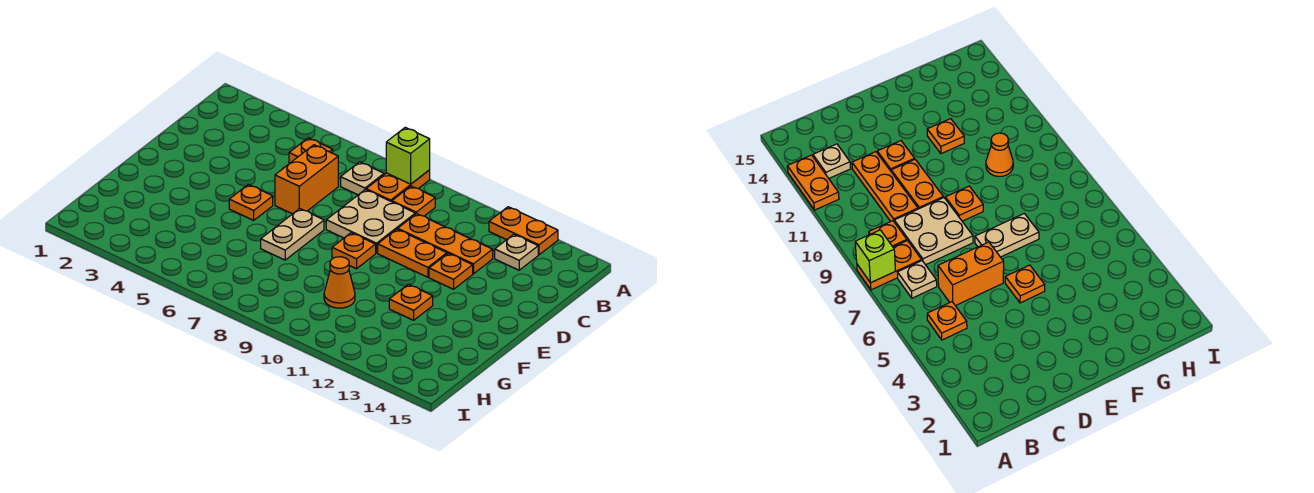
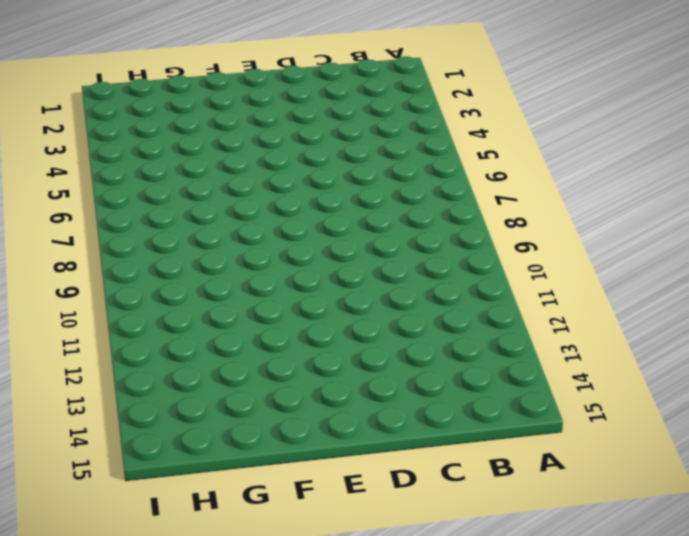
none -> orange plate A8:B8 level 1
none -> orange plate A12:A13 level 1
none -> orange plate B5 level 1

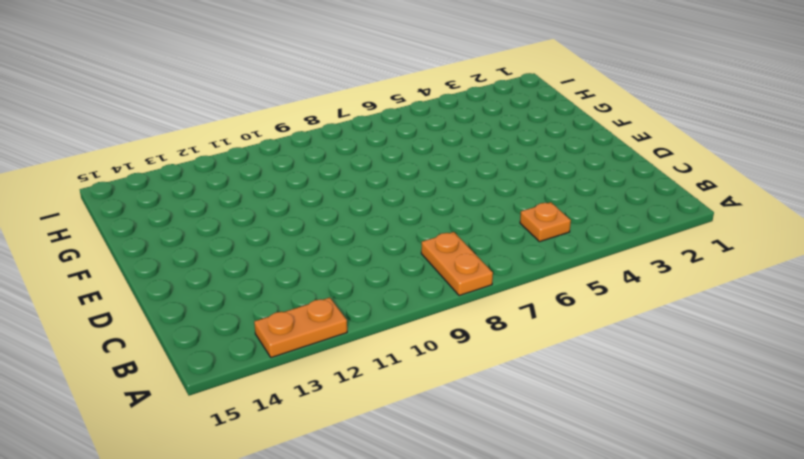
none -> tan plate B7 level 1
none -> orange plate B9 level 1
none -> tan plate B13 level 1

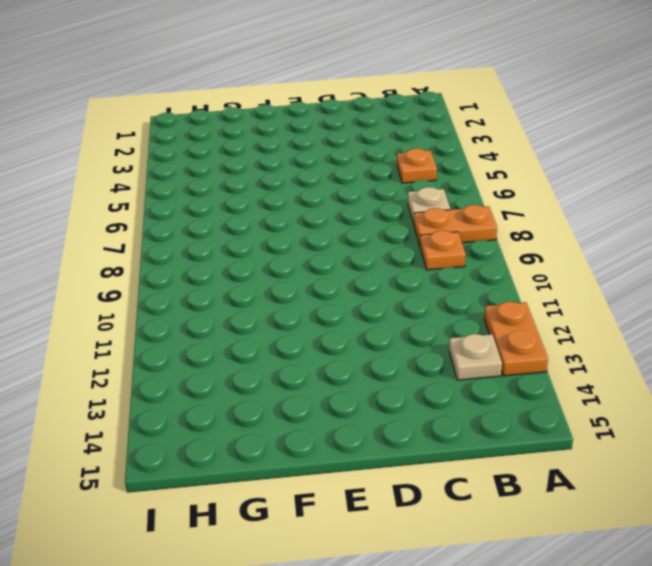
none -> orange brick C6:D6 level 1
none -> tan plate C8:D9 level 1
none -> orange plate C10:C12 level 1

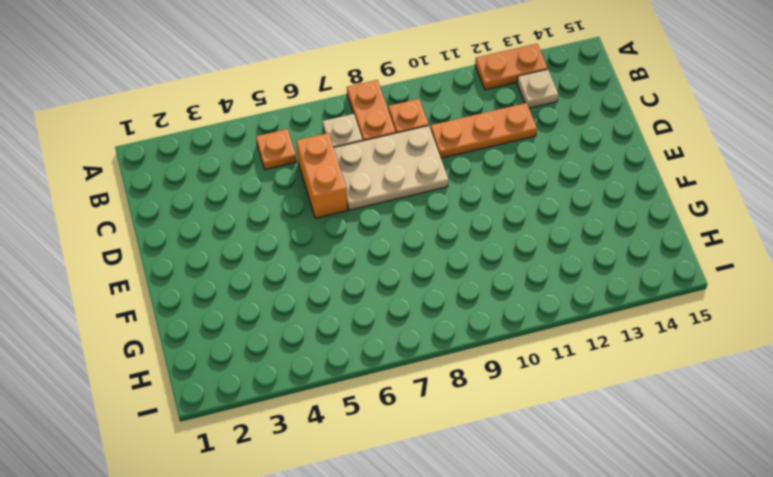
tan plate C7:D9 level 1 -> tan plate C8:D9 level 1
none -> orange plate D10:D11 level 1
none -> orange plate D12 level 1
none -> orange plate E5 level 1

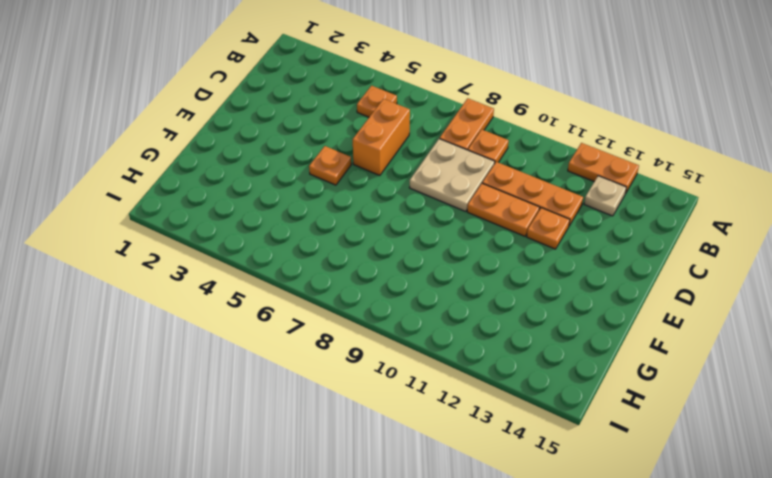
none -> tan plate B7 level 1
none -> tan plate E7:F7 level 1
none -> orange plate E9 level 1

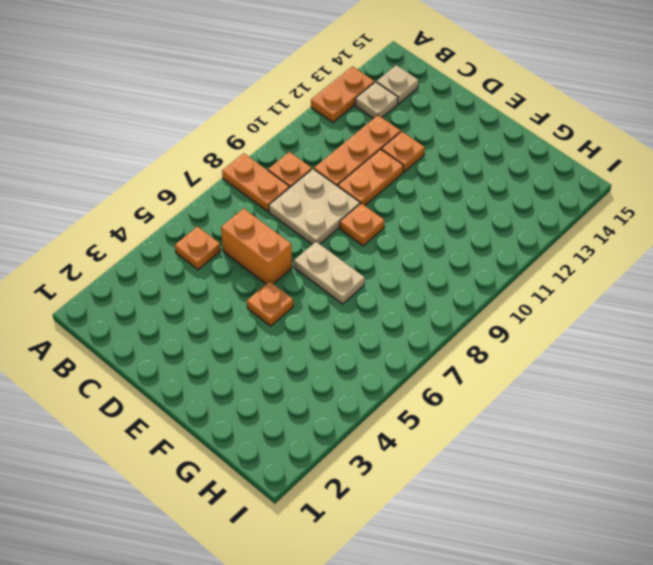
tan plate B14 level 1 -> tan plate B7 level 1
none -> orange plate F12 level 1
none -> orange cone G10 level 1
none -> lime brick A8 level 2

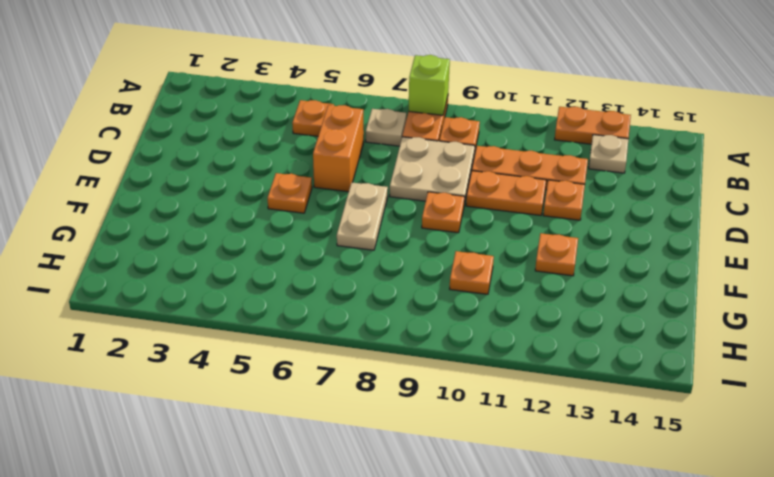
orange plate G10 level 1 -> orange cone G10 level 1

